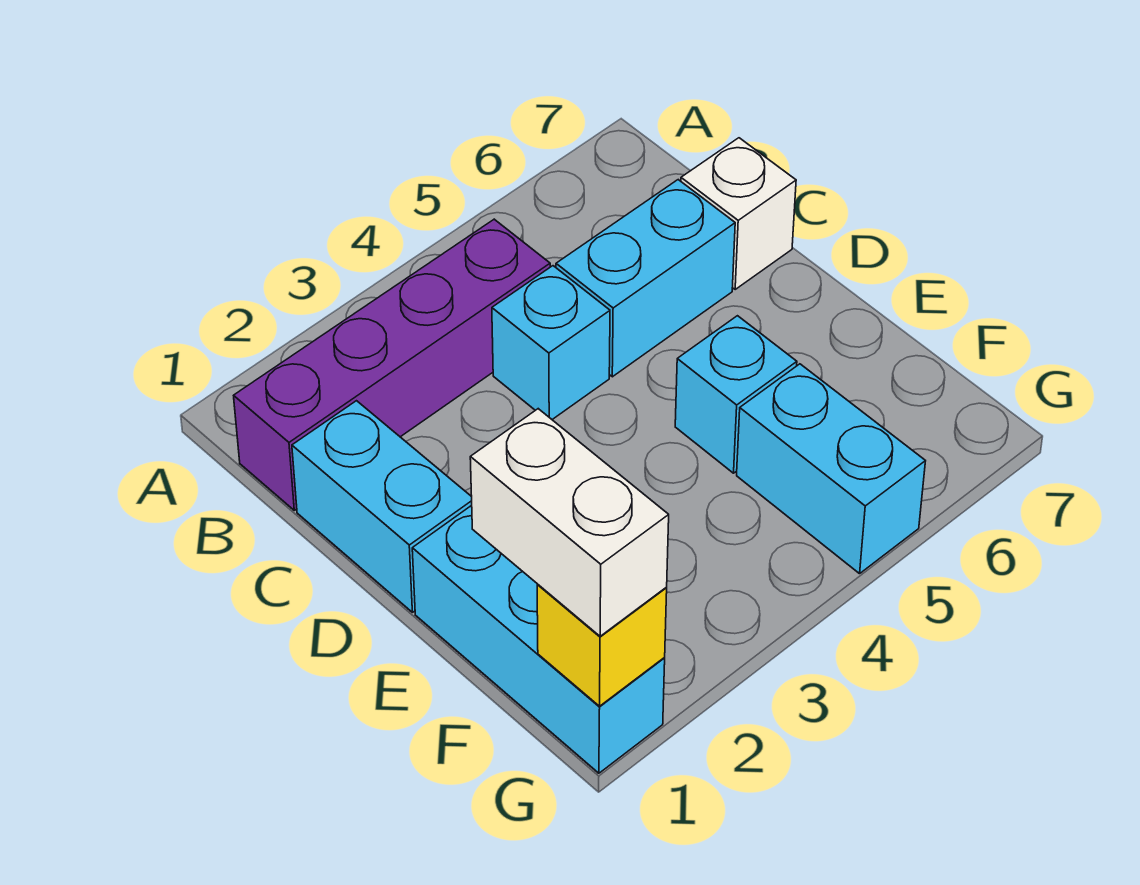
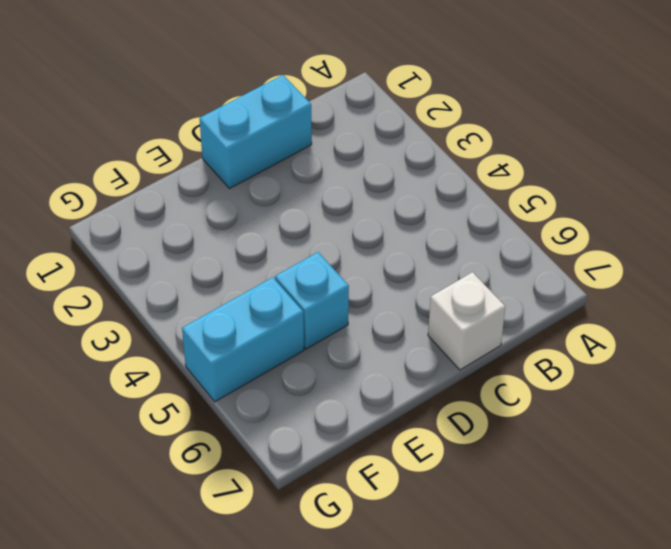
none -> purple brick B1:B4 level 1
none -> cyan brick C4 level 1

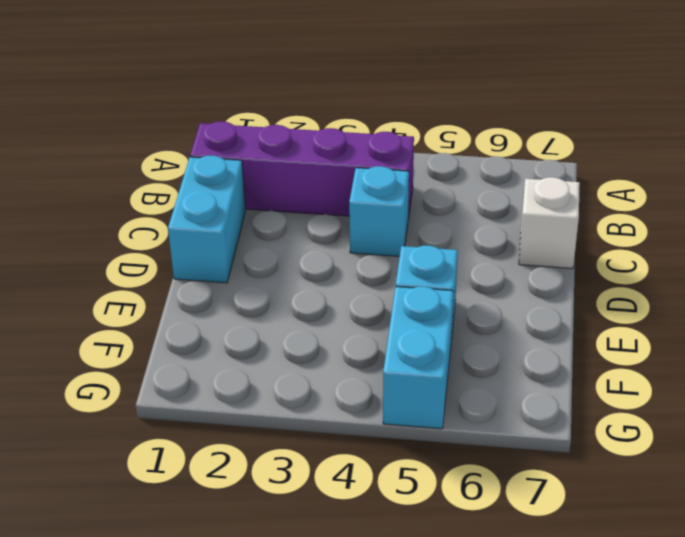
none -> cyan brick C5:C6 level 1
none -> cyan brick E1:G1 level 1

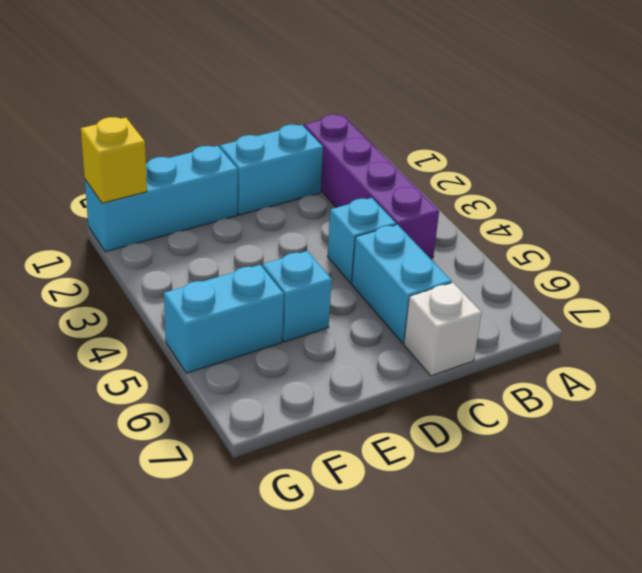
none -> white brick F1:G1 level 3

